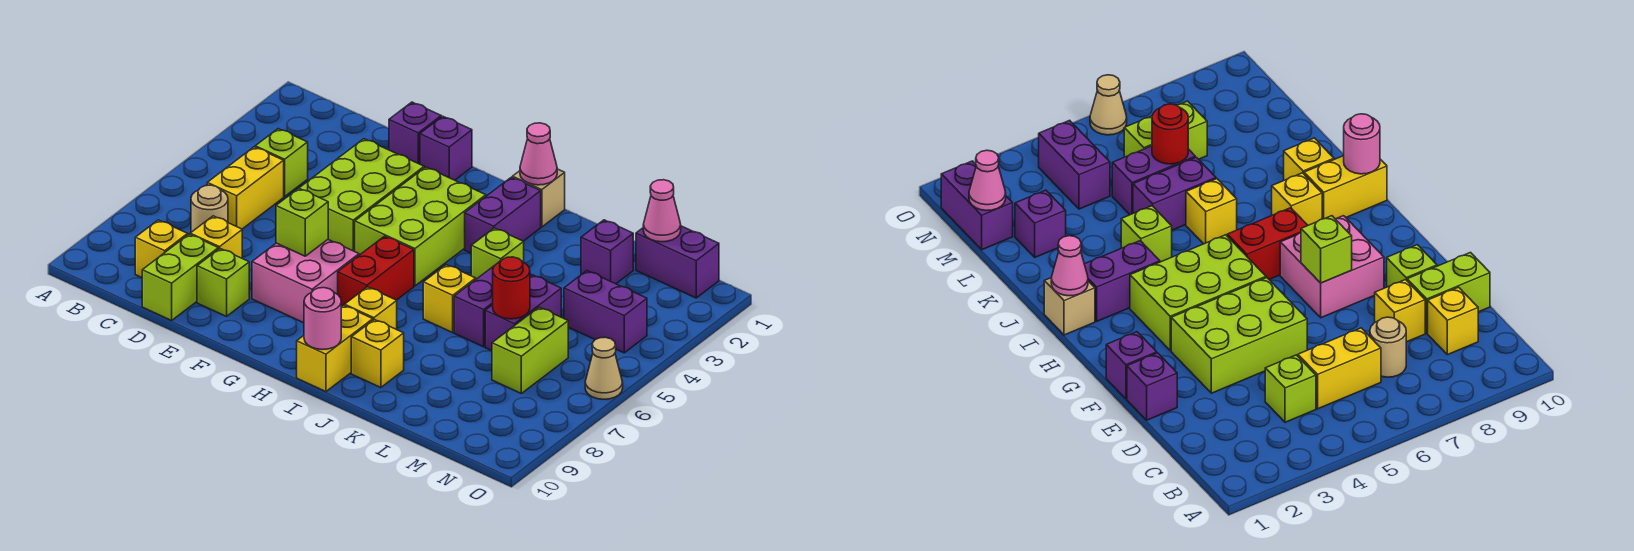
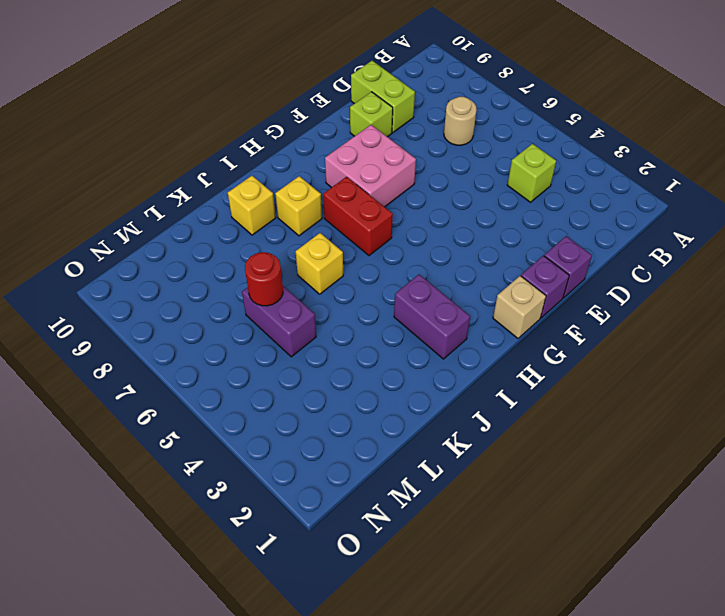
tan brick G1 level 1 -> tan brick I1 level 1
none -> yellow brick C5:C6 level 1
none -> yellow brick C9 level 1
none -> yellow brick D8 level 1
none -> lime brick E3:F5 level 1

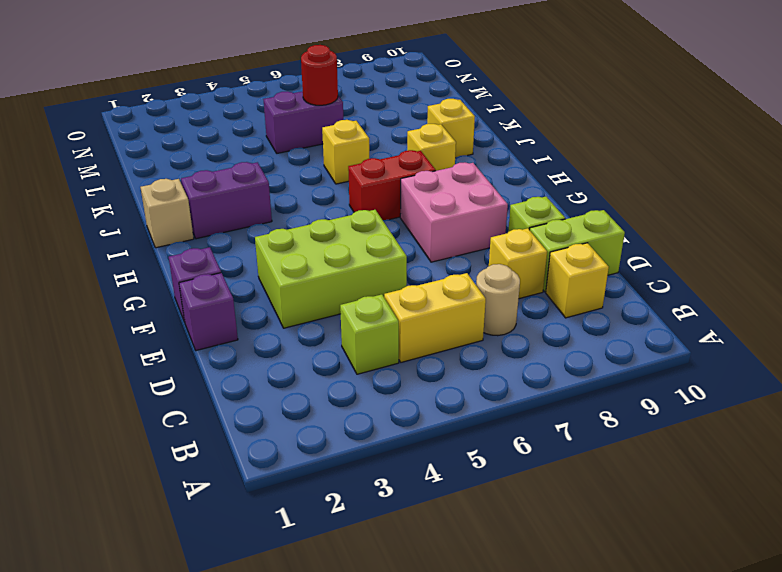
none -> lime brick G3:H5 level 1
none -> yellow brick I9:I10 level 1
none -> lime brick J4 level 1
none -> purple brick K5:K6 level 1

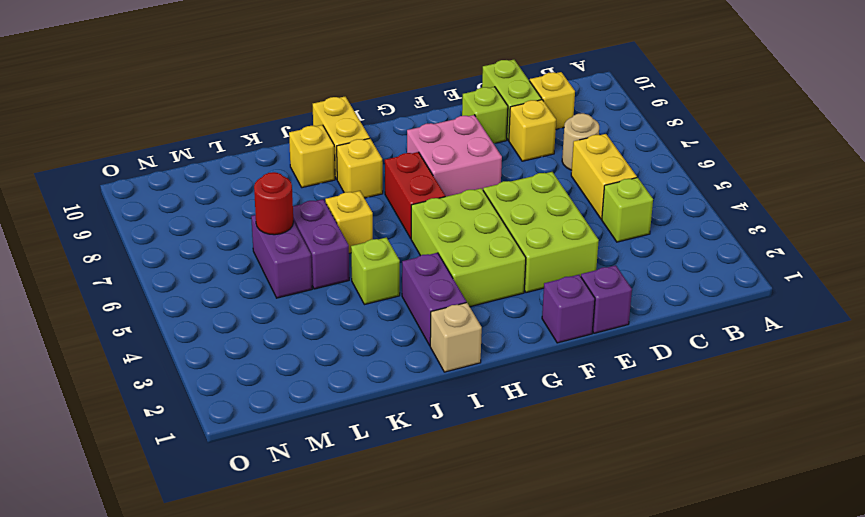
none -> purple brick L2 level 1
none -> purple brick M1:N1 level 1
none -> purple brick M4:N4 level 1
none -> lime brick M6:M7 level 1

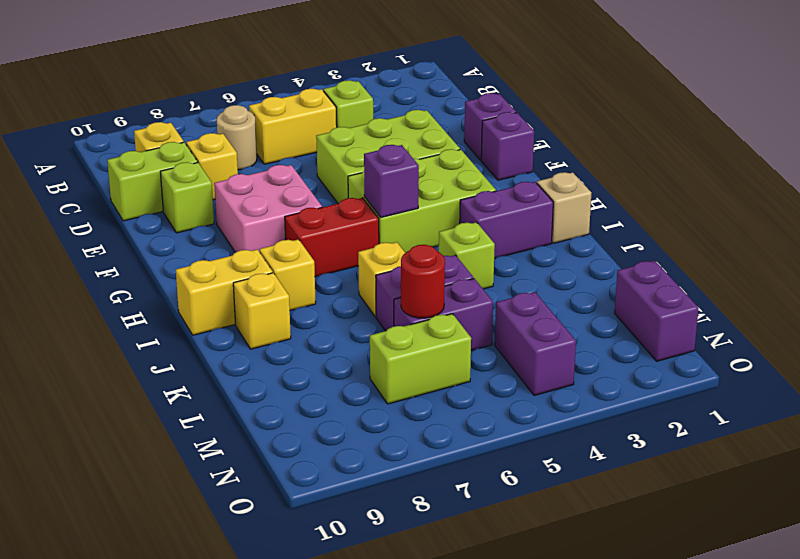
purple brick H5 level 2 -> purple brick L2 level 1
none -> tan cone O6 level 1
none -> lime brick F7 level 2
none -> pink cone I1 level 2
none -> pink round brick I10 level 2

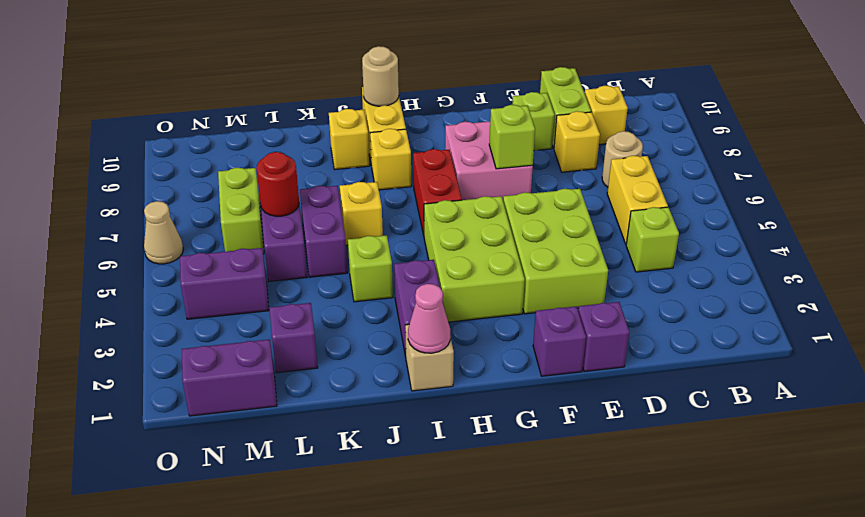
tan round brick I10 level 2 -> pink round brick I10 level 2
none -> pink cone M1 level 2

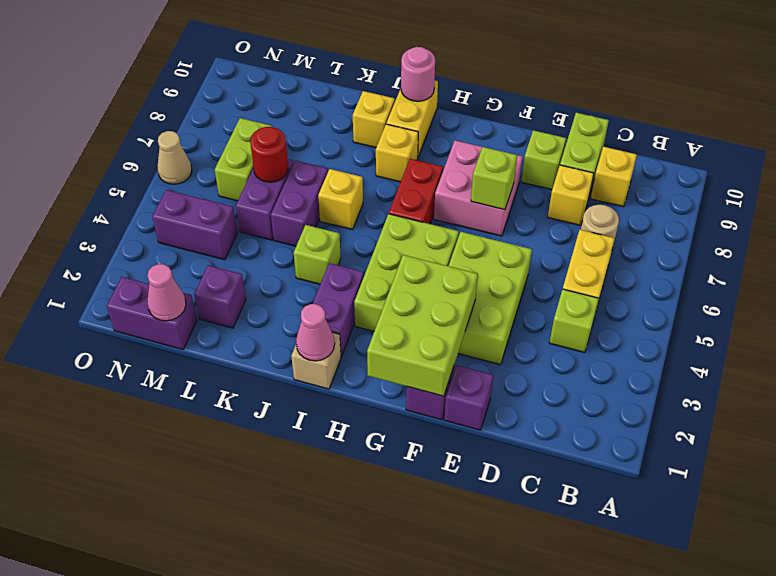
lime brick F1:G3 level 2 -> none

